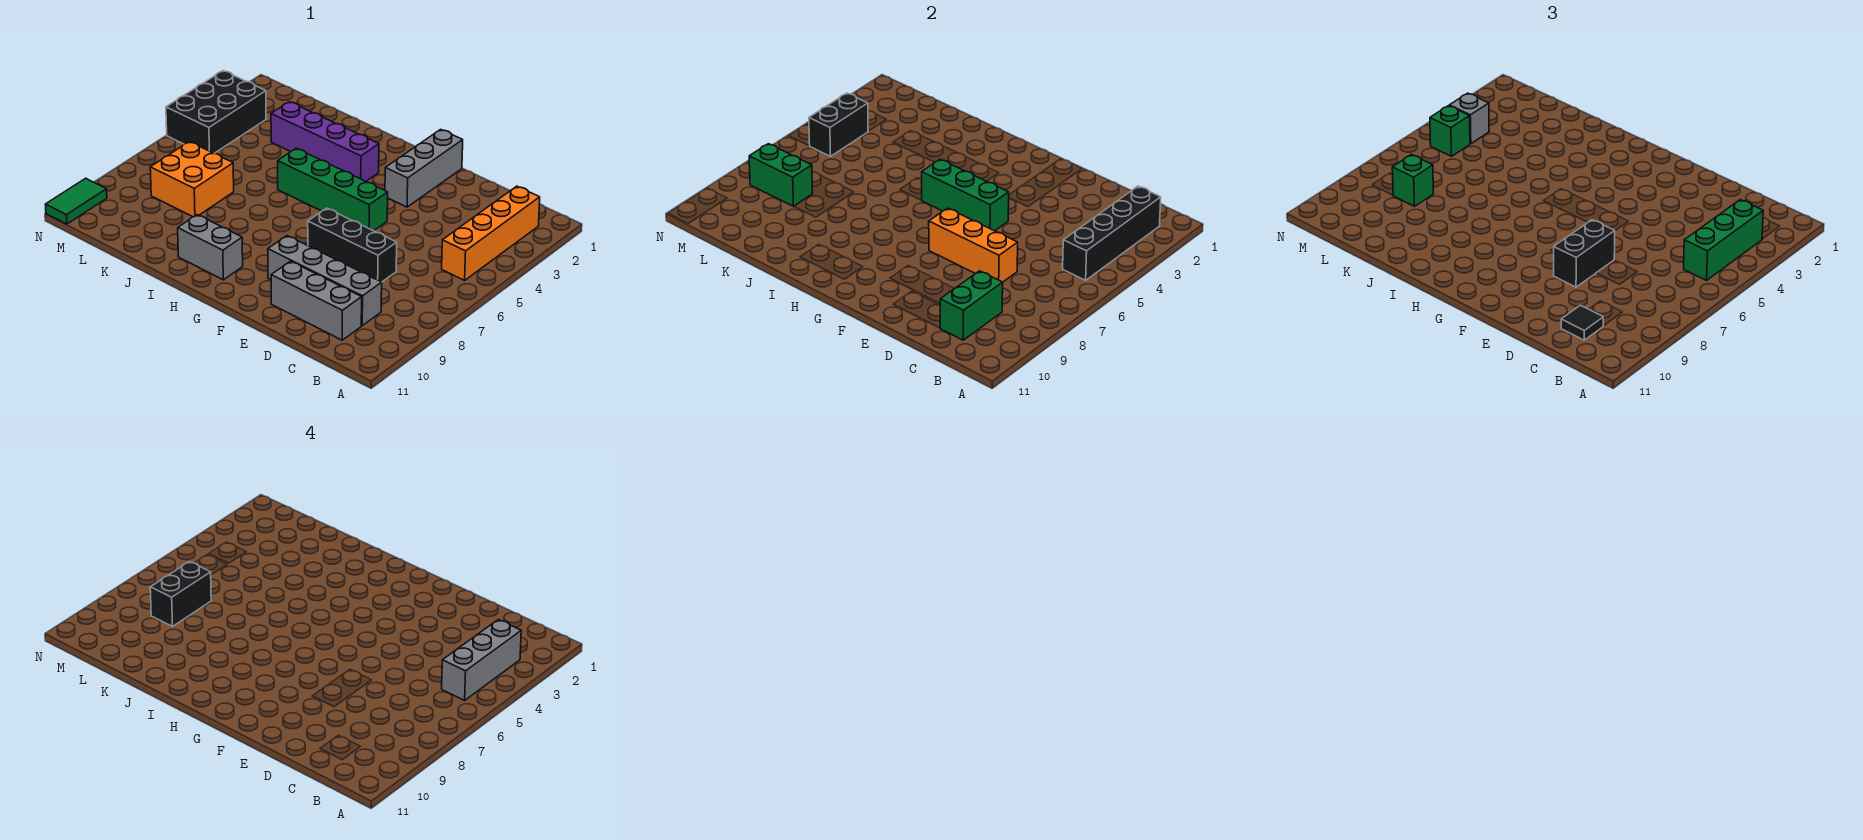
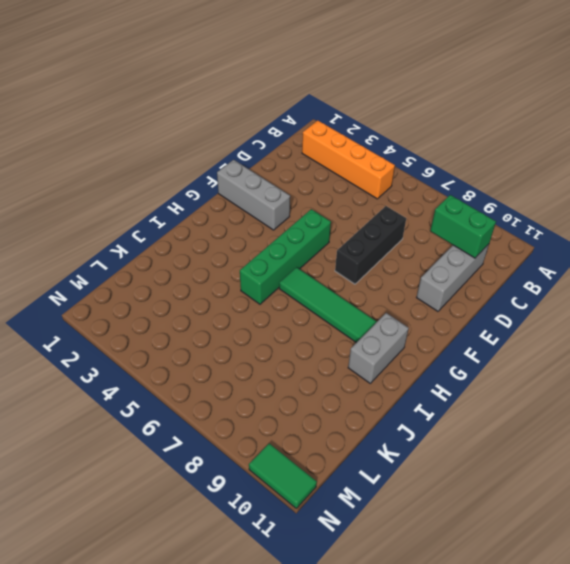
green tile H6:H9 level 1 -> none
none -> grey brick C9:F9 level 1
none -> purple brick H3:K3 level 1
none -> orange brick K7:L8 level 1

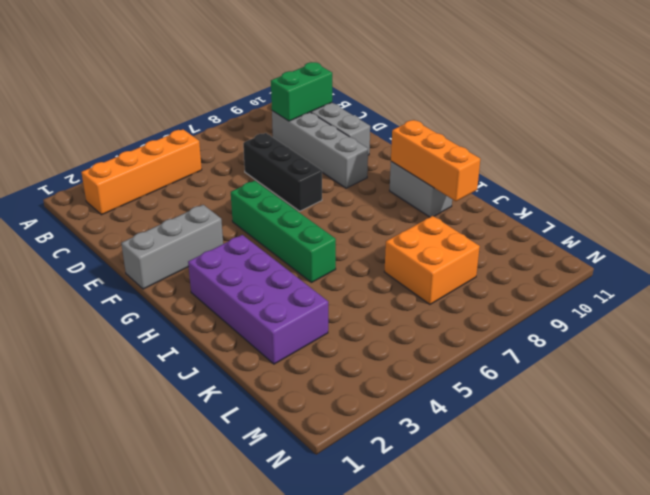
purple brick H2:K3 level 1 -> purple brick H3:K3 level 1
orange brick H10:J10 level 2 -> orange brick D7:F7 level 2
none -> black brick M3:N5 level 1
none -> green tile N10:N11 level 1
none -> black brick B2:B5 level 2

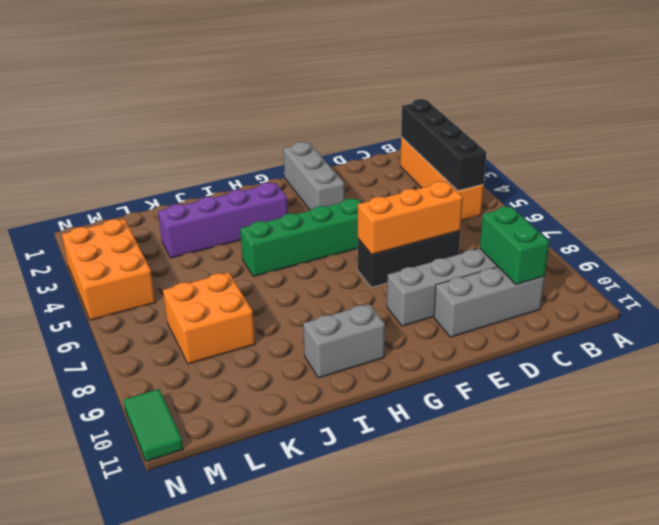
orange brick M3:N5 level 1 -> black brick M3:N5 level 1
none -> green brick F5:H5 level 2
none -> green brick L8:M8 level 2
none -> black brick M4:M5 level 2

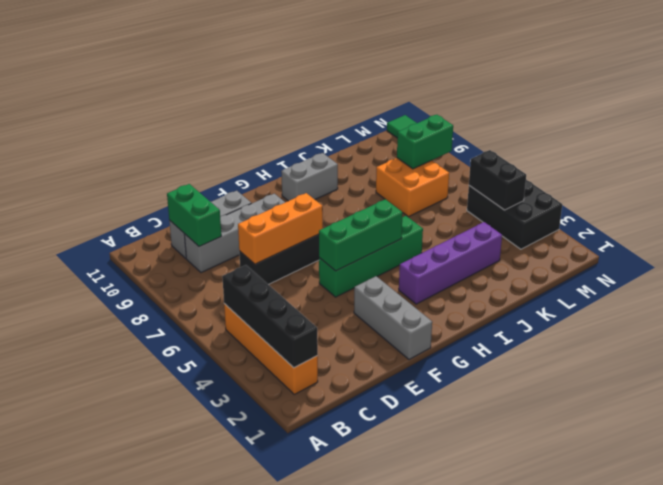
none -> green brick B3:B5 level 3
none -> black tile C10 level 3
none -> black brick E7:E8 level 3

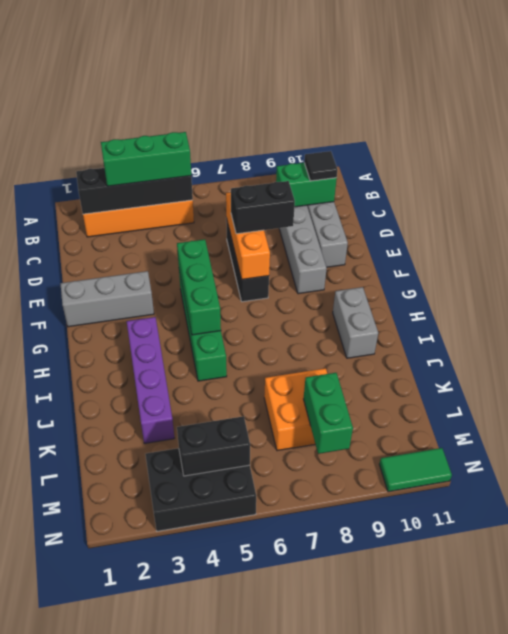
none -> green brick L8 level 3
none -> grey brick M4 level 3
none -> green brick M5 level 3

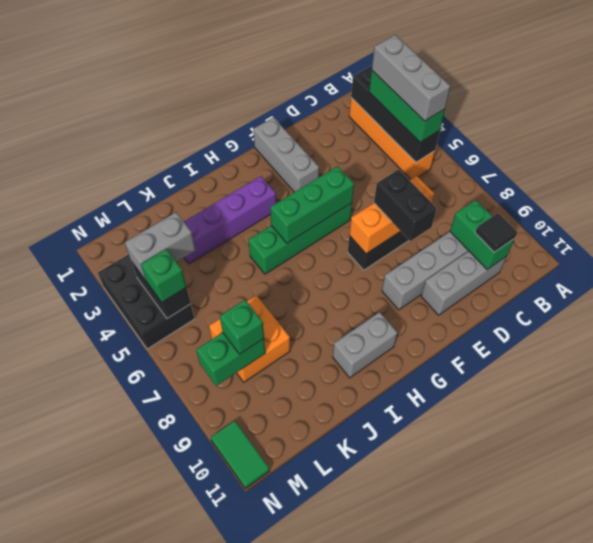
grey brick L4:M4 level 3 -> grey brick M4 level 3
none -> black brick L7:L8 level 4

